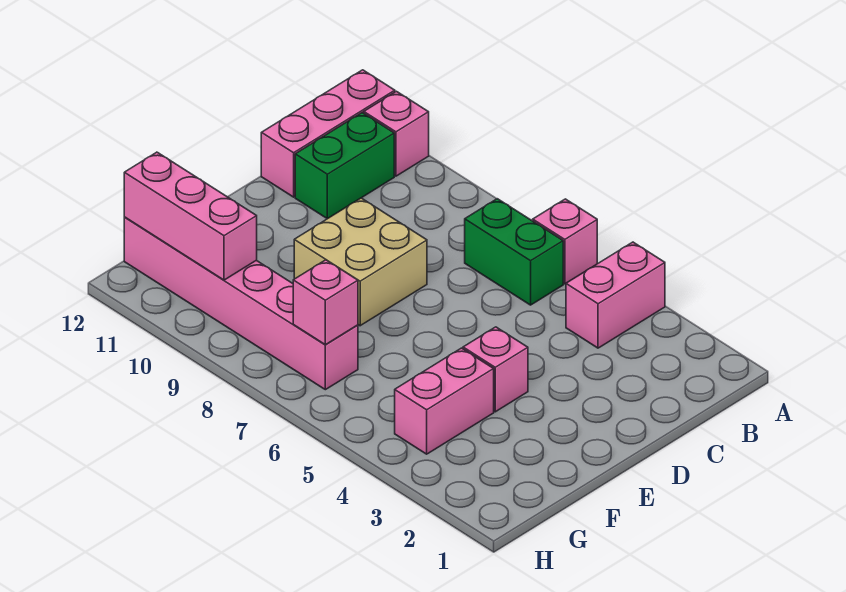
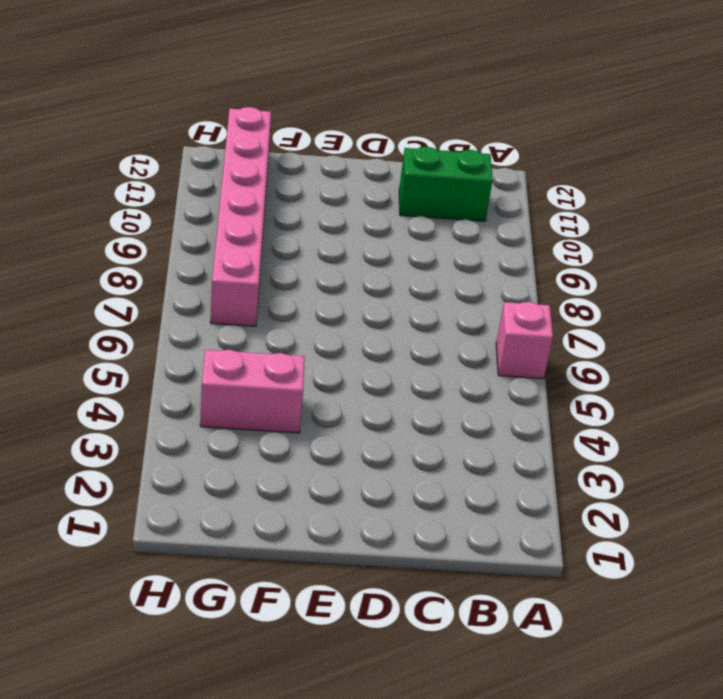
none -> pink brick A4:B4 level 1
none -> pink brick A11 level 1
none -> pink brick A12:C12 level 1

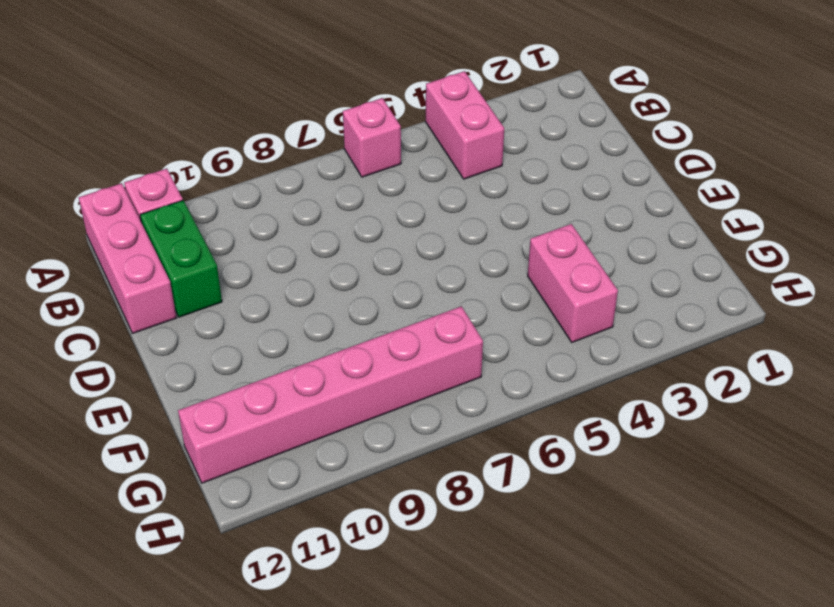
none -> green brick B6:B7 level 1
none -> tan brick D8:E9 level 1
none -> pink brick E4 level 1

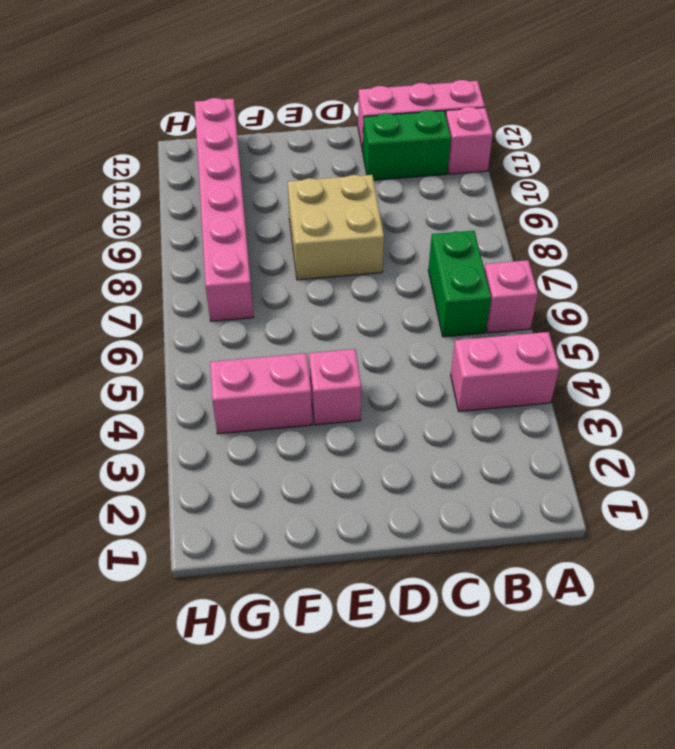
none -> pink brick G7 level 2
none -> pink brick G10:G12 level 2

